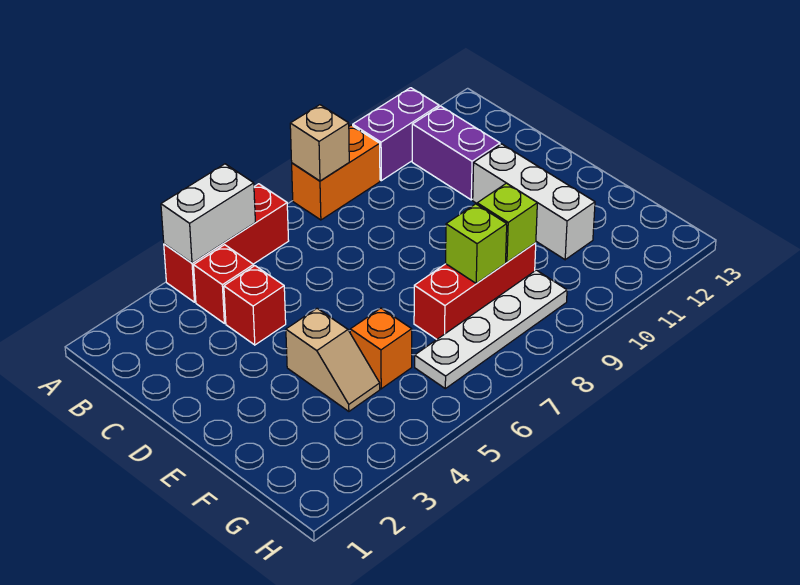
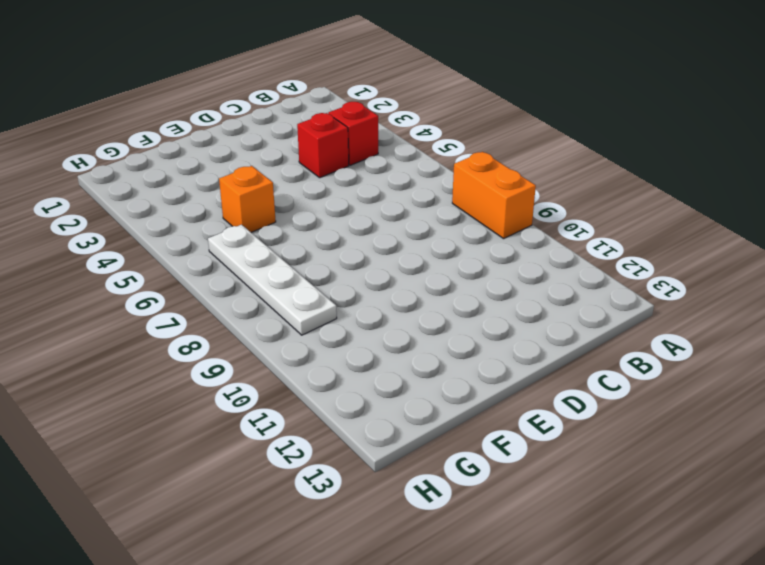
none -> red brick A4:A6 level 1
none -> purple brick A10:A11 level 1
none -> purple brick B11:C11 level 1

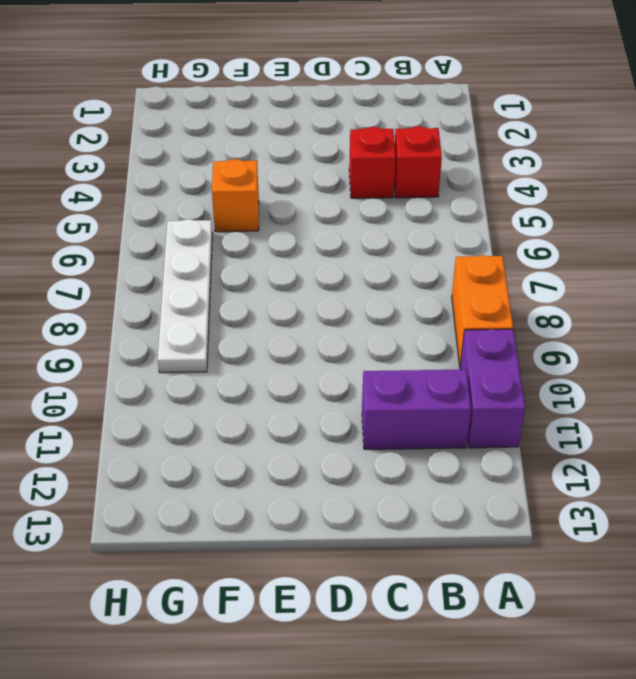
none -> red brick A4:A6 level 1
none -> white brick D11:F11 level 1
none -> tan slope E4:F4 level 1 top E

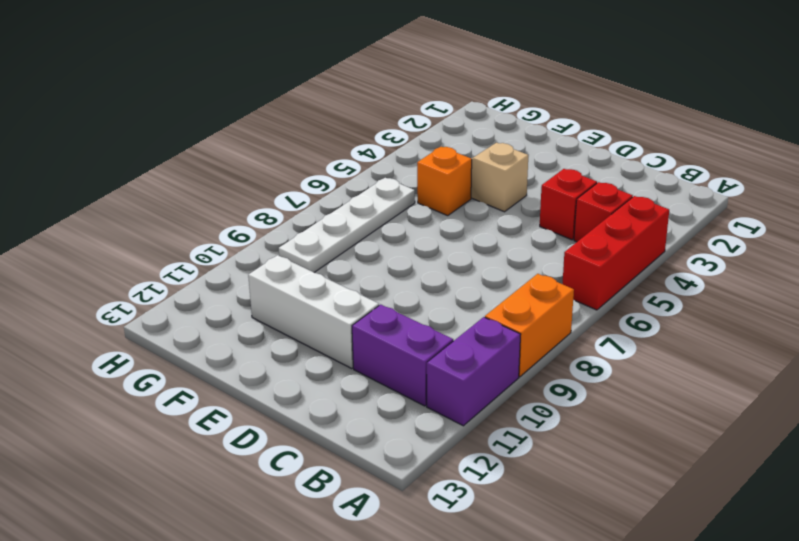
none -> red brick F7:F9 level 1
none -> white brick A4:A5 level 2
none -> tan brick A8 level 2

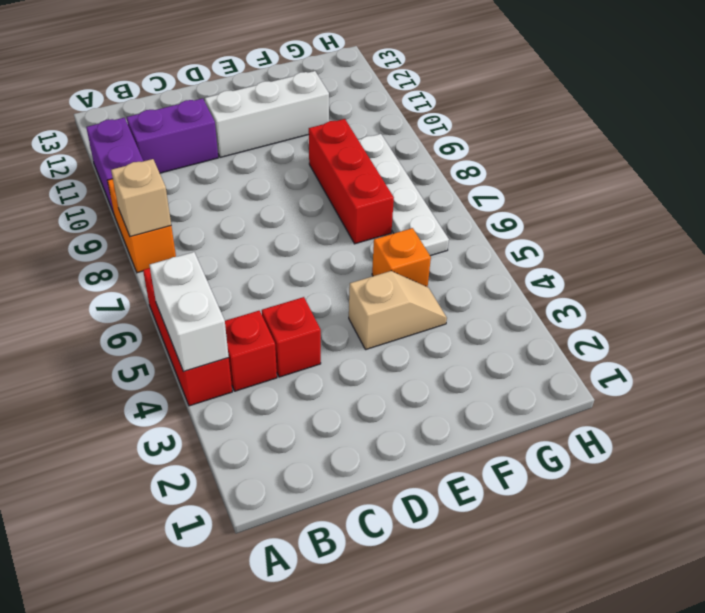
none -> lime brick F8 level 2
none -> lime brick F9 level 2

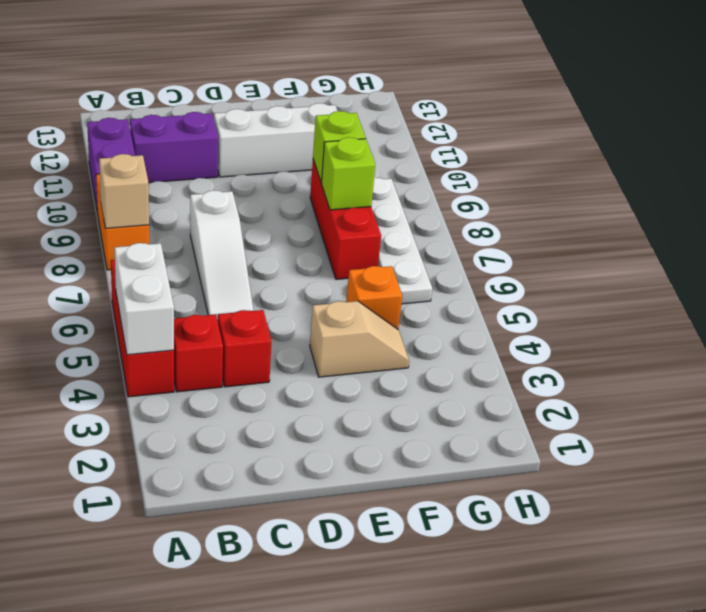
white slope C6:C8 level 1 top 8 -> none

